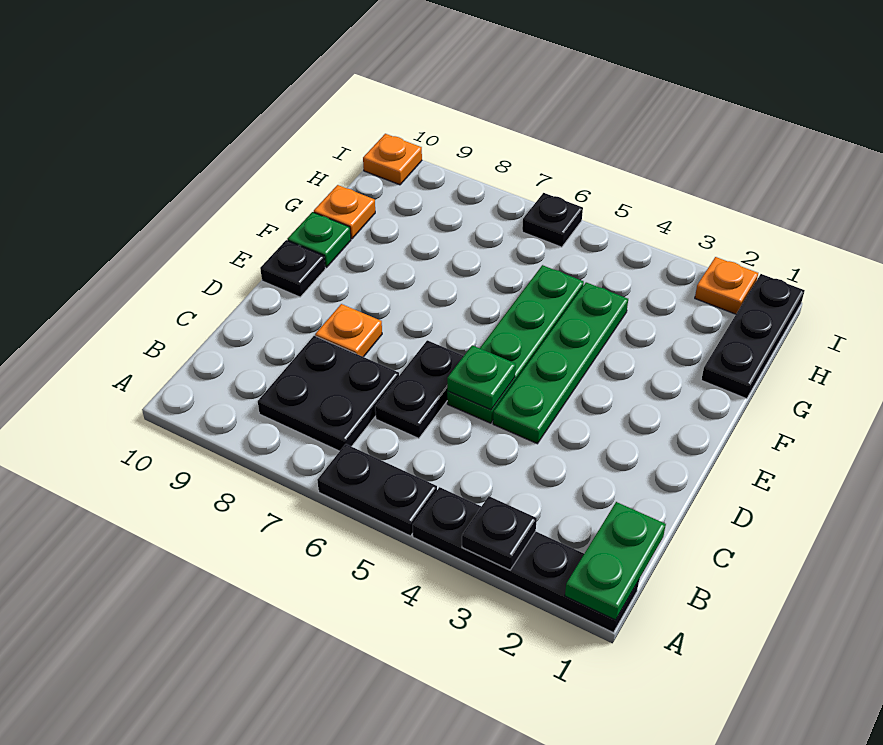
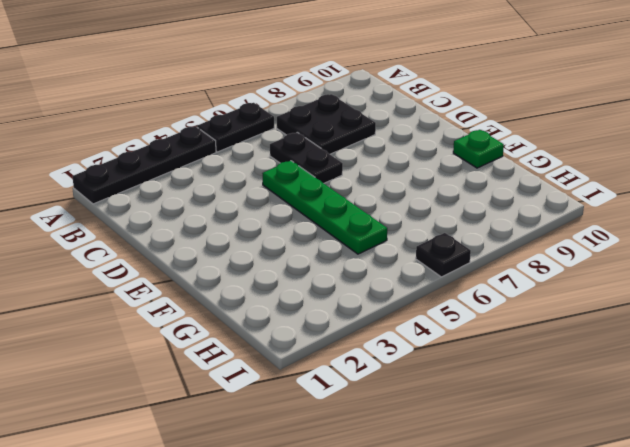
none -> green plate D4:G4 level 1
none -> orange plate D8 level 1
none -> black plate E10 level 1

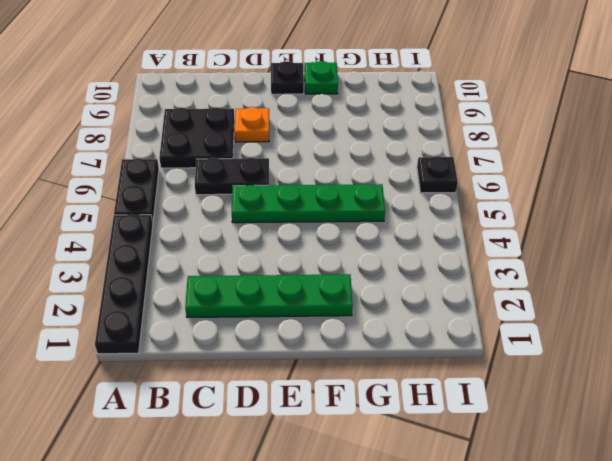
green plate C2:F2 level 1 -> green plate D4:G4 level 1
none -> black plate G1:I1 level 1
none -> orange plate G10 level 1
none -> orange plate I2 level 1

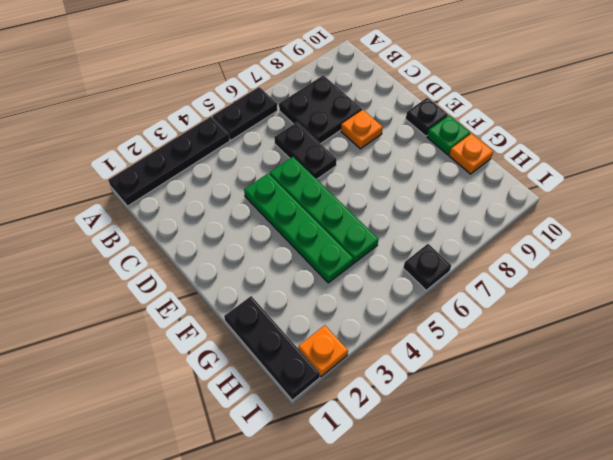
none -> orange plate I10 level 1
none -> green plate A1:B1 level 2
none -> black plate A3 level 2

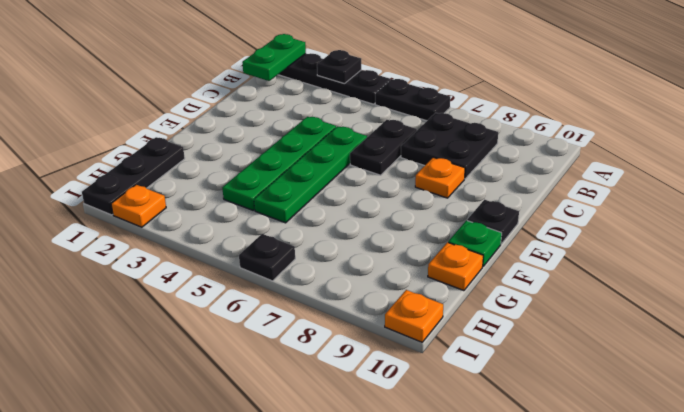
none -> green plate D5 level 2

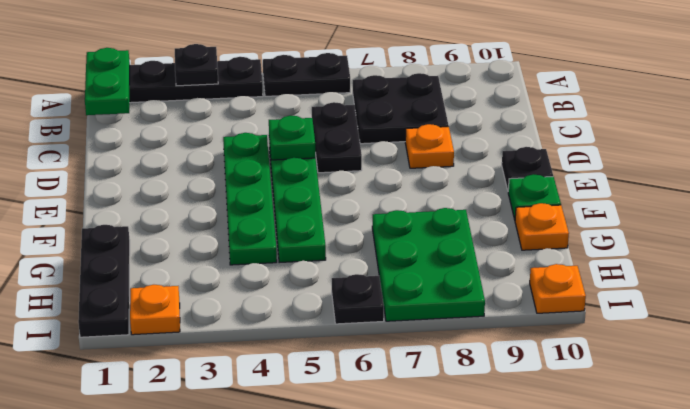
green plate G7:I8 level 1 -> none

